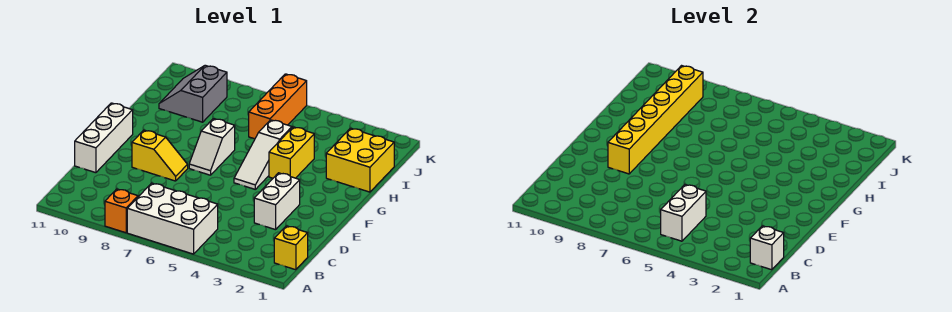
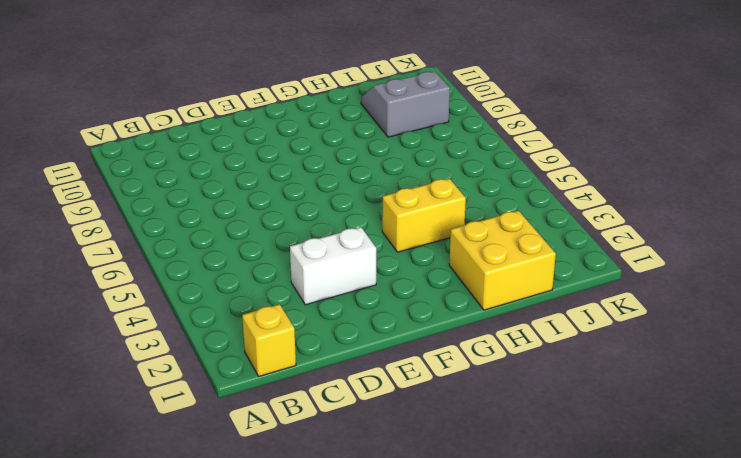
none -> white brick A5:B7 level 1
none -> orange brick A8 level 1
none -> white brick D11:F11 level 1

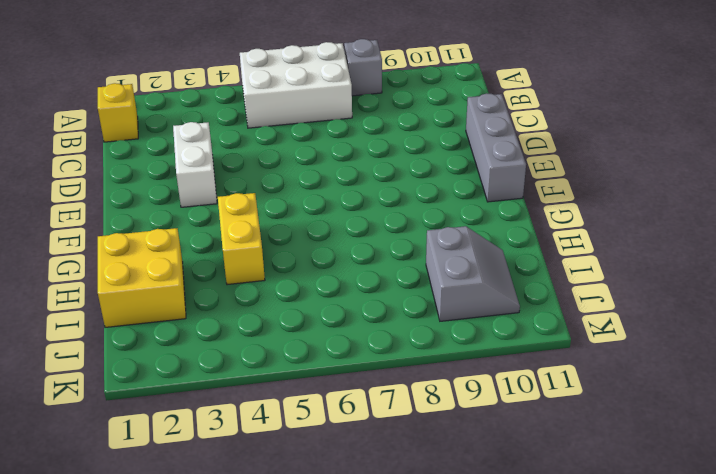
grey brick A8 level 1 -> orange brick A8 level 1
grey brick D11:F11 level 1 -> white brick D11:F11 level 1
none -> yellow slope E8:E9 level 1 top 9
none -> white slope F5:H5 level 1 top H
none -> white slope F7:G7 level 1 top G

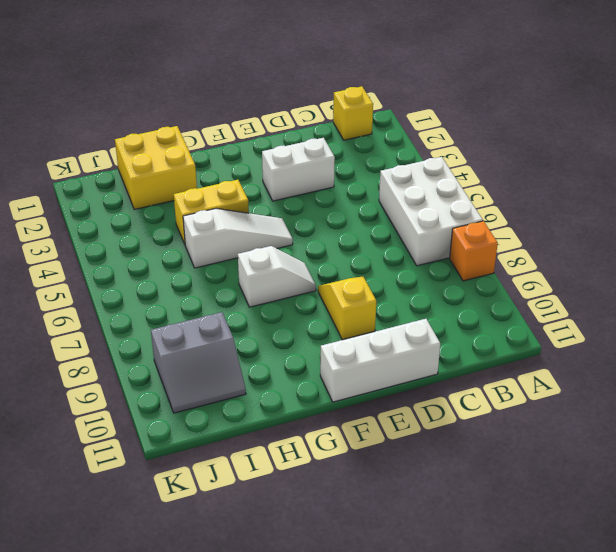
none -> orange brick I6:K6 level 1
none -> white brick B1 level 2
none -> white brick B5:C5 level 2

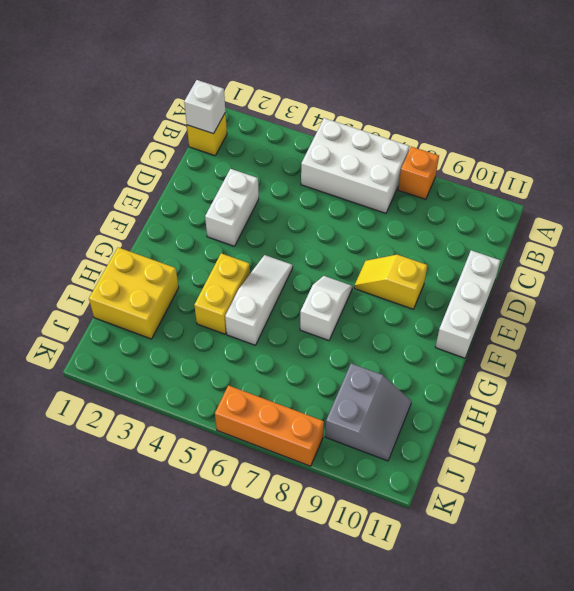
orange brick K6:K8 level 1 -> orange brick I6:K6 level 1
none -> white brick B5:C5 level 2
none -> yellow brick E9:J9 level 2

